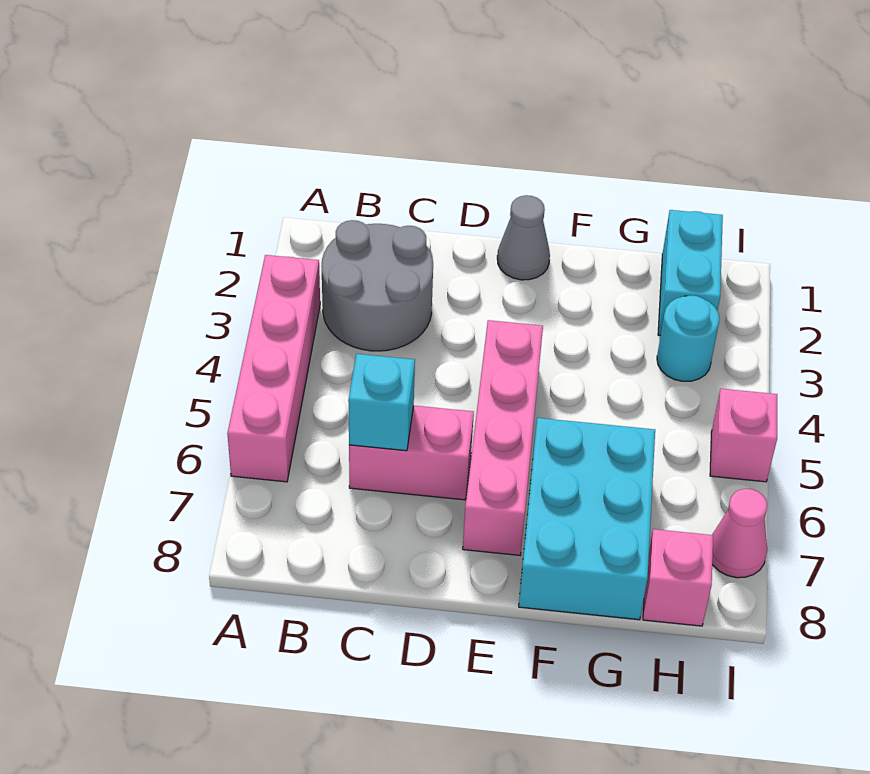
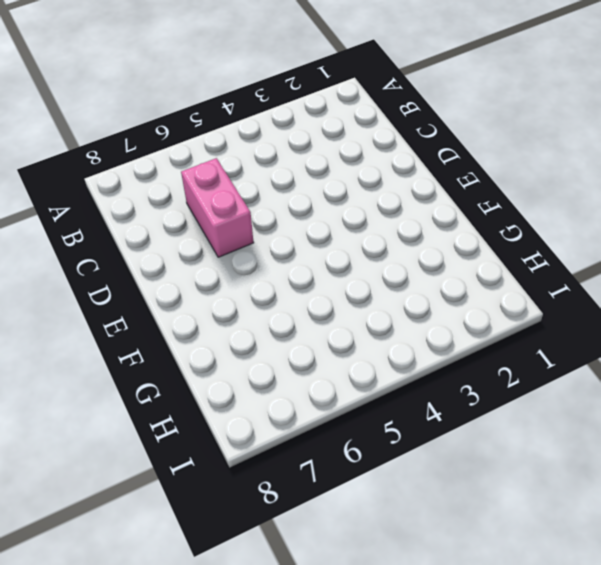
none -> pink brick A3:A6 level 1
none -> grey round brick B2:C3 level 1
none -> grey cone E1 level 1

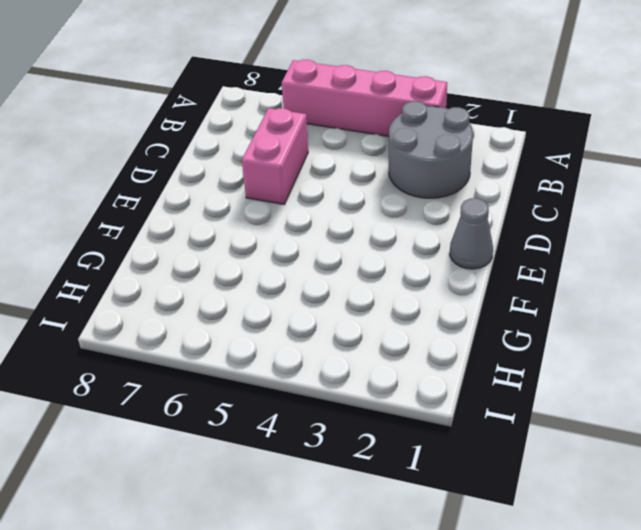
none -> pink brick E4:E7 level 1
none -> cyan brick F6:G8 level 1
none -> cyan brick H1:H2 level 1

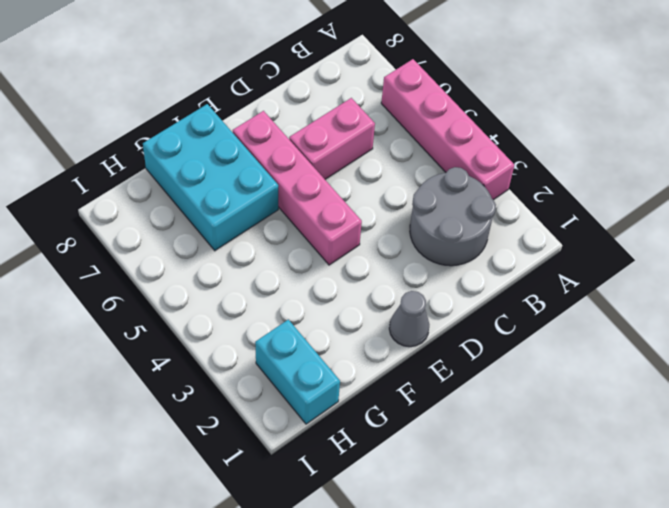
none -> cyan round brick H3 level 1
none -> pink brick H8 level 1
none -> pink brick I5 level 1

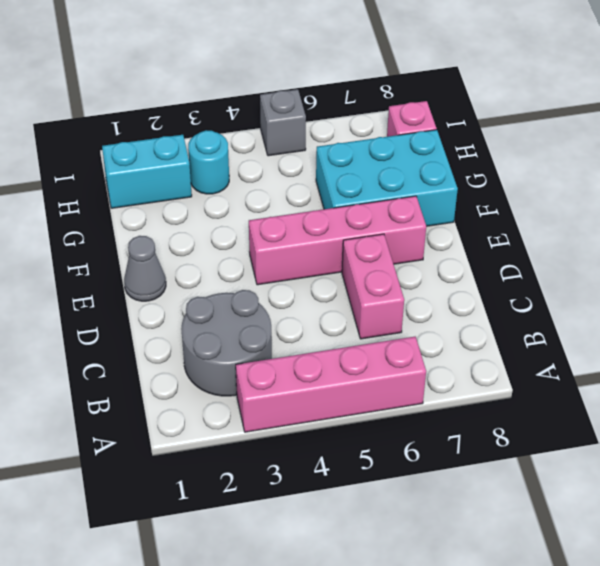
grey brick I5 level 1 -> pink brick I5 level 1
none -> pink cone I7 level 1
none -> cyan brick C6 level 2

